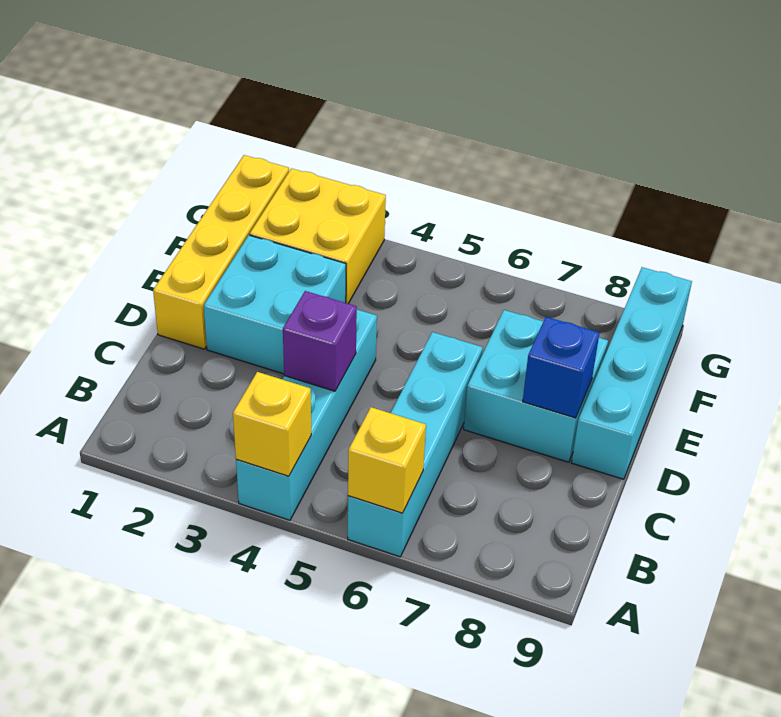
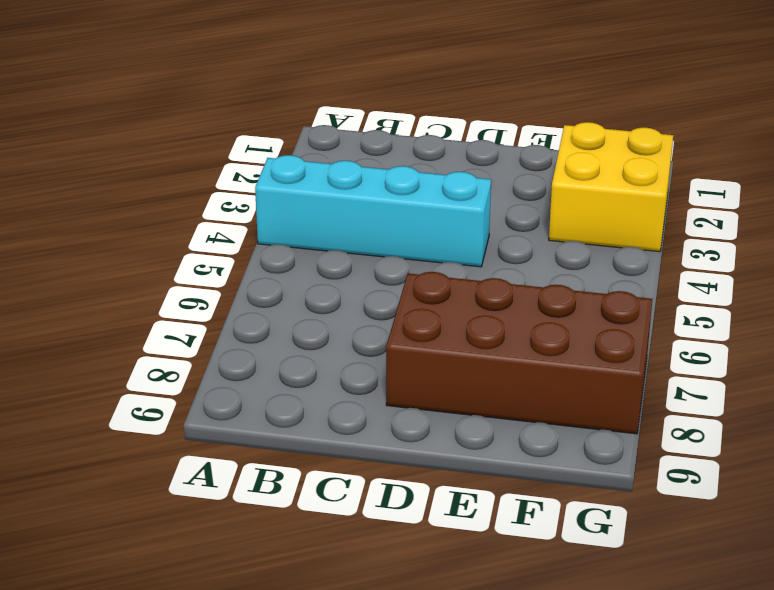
brown brick D7:G8 level 1 -> cyan brick D7:E8 level 1
none -> cyan brick A6:D6 level 1
none -> yellow brick D1:G1 level 1

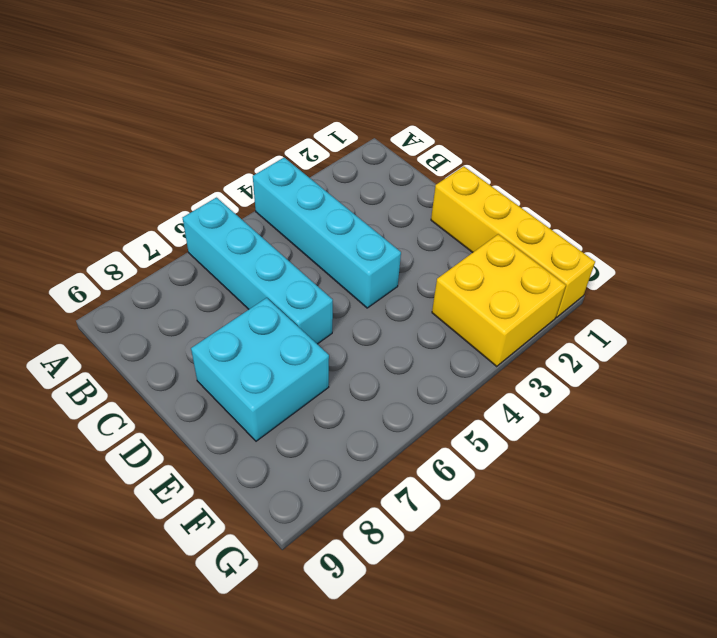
none -> cyan brick D2:E3 level 1
none -> cyan brick D9:G9 level 1

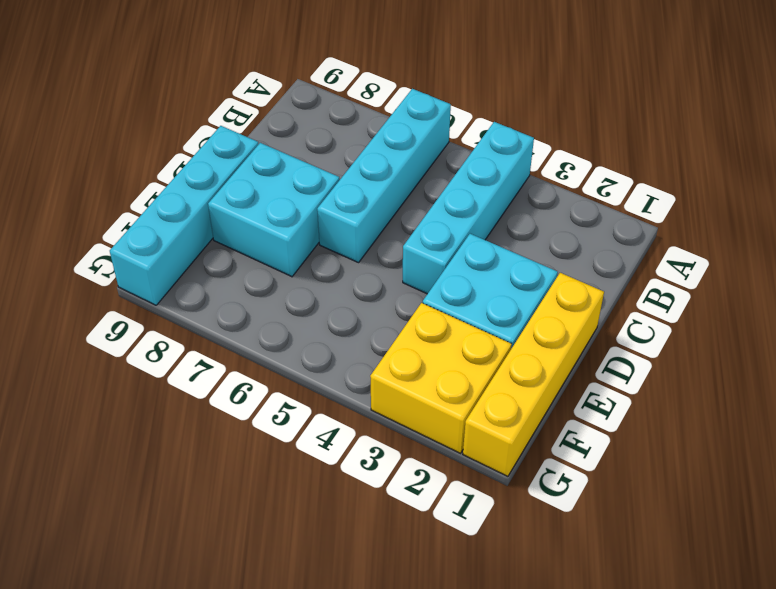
none -> yellow brick A4 level 2
none -> yellow brick A6 level 2

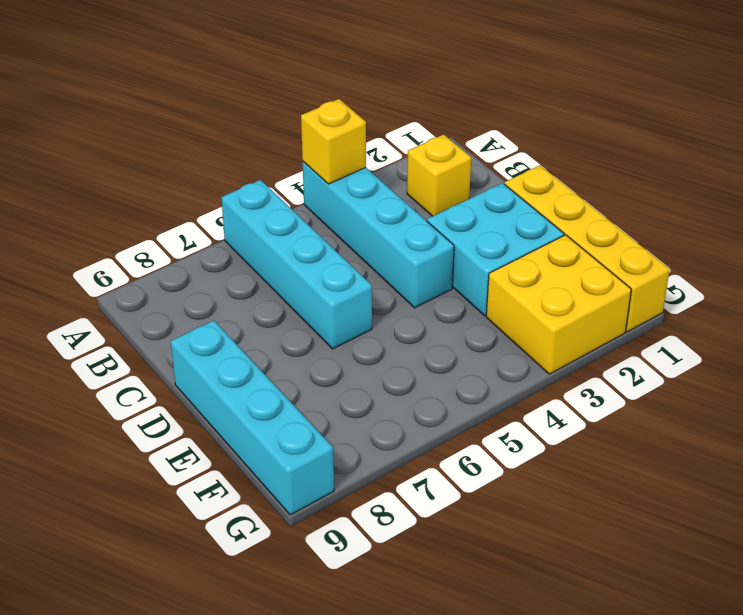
yellow brick B2 level 1 -> yellow brick A6 level 2
none -> cyan brick D7:E8 level 1
none -> purple brick C4 level 2

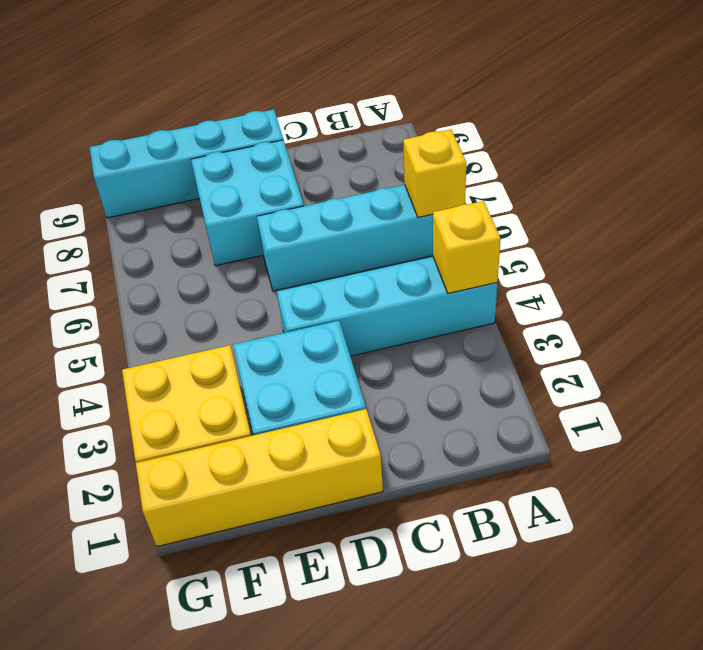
none -> purple brick C4 level 2
none -> blue brick D8 level 2

